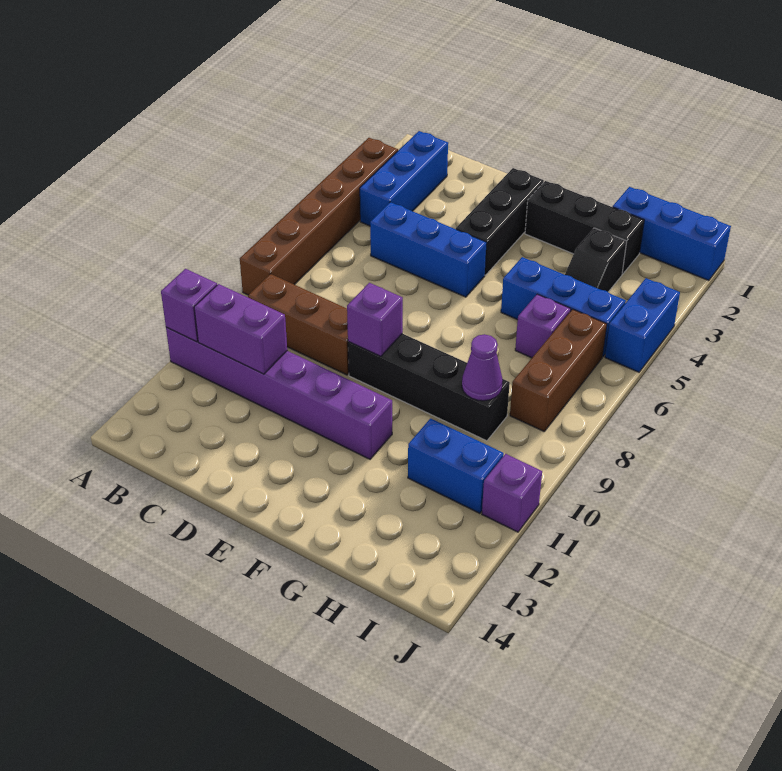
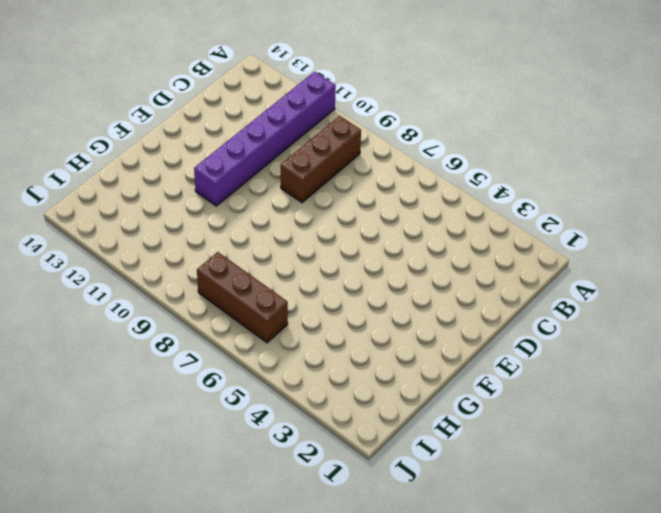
none -> brown brick A3:A8 level 1
none -> blue brick B2:B4 level 1
none -> blue brick C5:E5 level 1

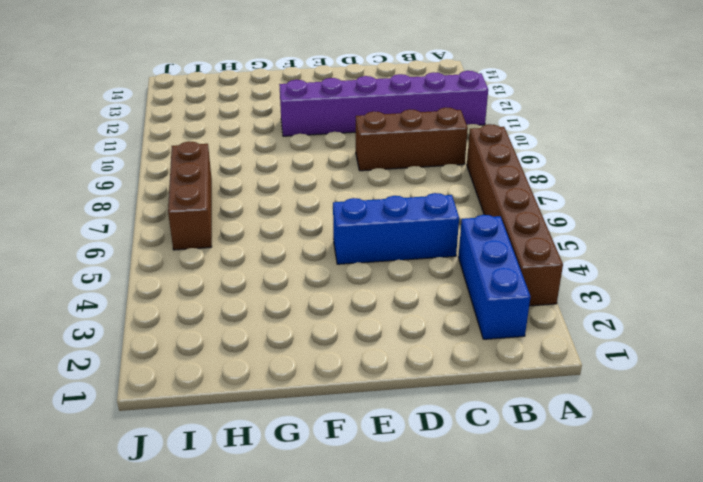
none -> black brick E2:E4 level 1
none -> black brick E9:H9 level 1
none -> black brick F2:H2 level 1

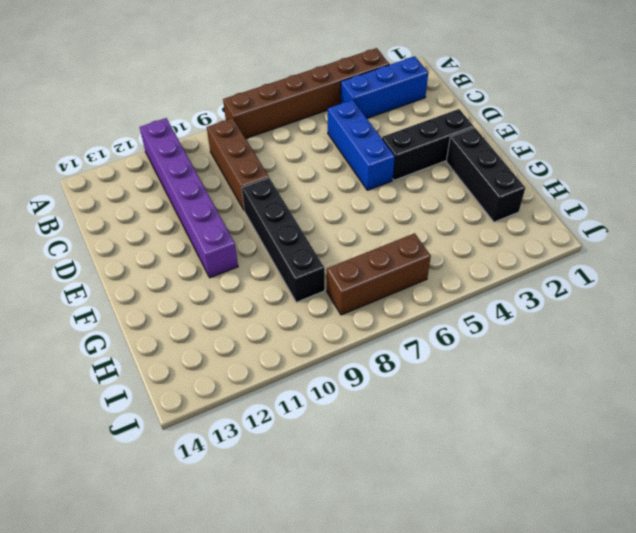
none -> blue brick G5:I5 level 1
none -> blue brick H1:J1 level 1
none -> black slope H3:H4 level 1 top 3

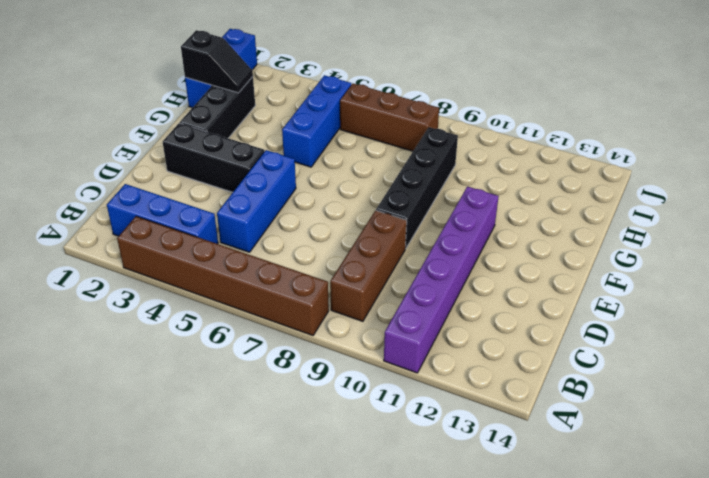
black slope H1:H2 level 2 top 1 -> black slope H3:H4 level 1 top 3
none -> purple brick H6 level 1
none -> blue brick H11:I11 level 1
none -> blue brick J4:J5 level 1

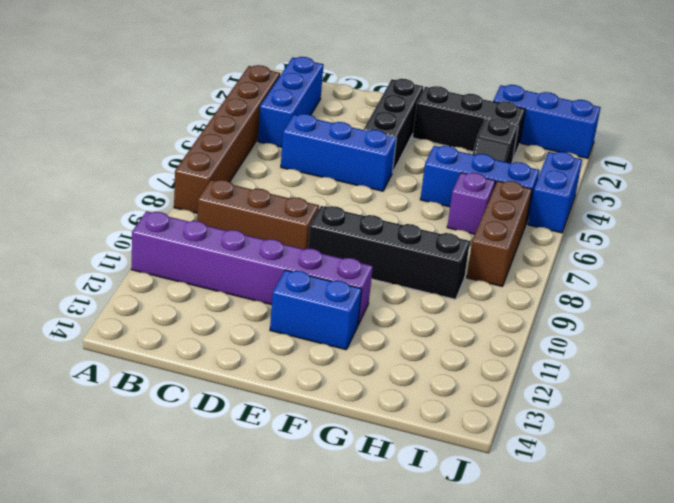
blue brick E12:F12 level 1 -> blue brick H11:I11 level 1
none -> purple brick J11 level 1
none -> purple brick A11 level 2
none -> purple brick B11:C11 level 2

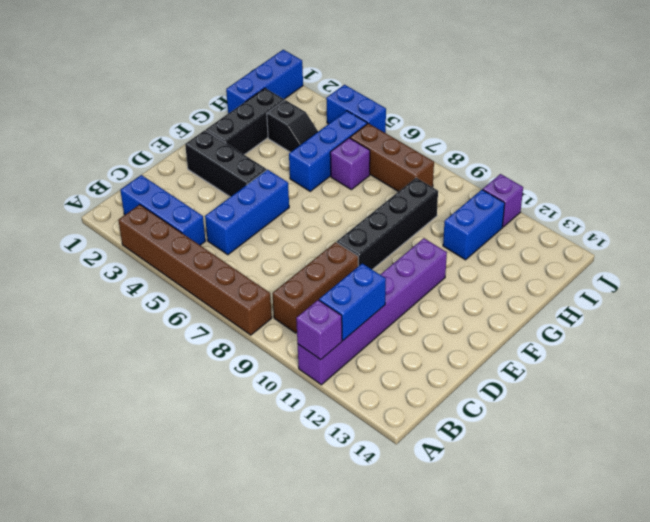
blue brick B11:C11 level 2 -> purple brick B11:C11 level 2
none -> purple brick E9 level 2
none -> purple cone H9 level 2

